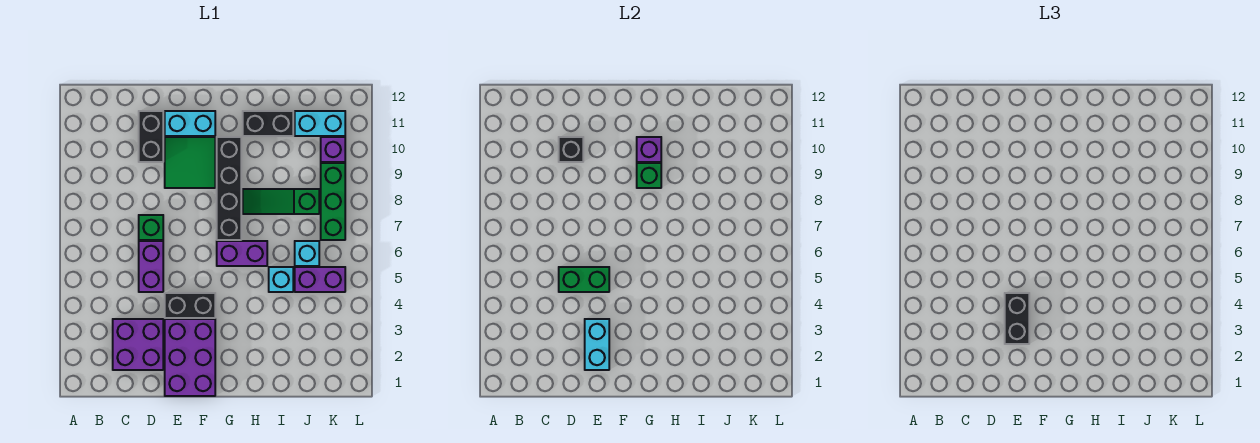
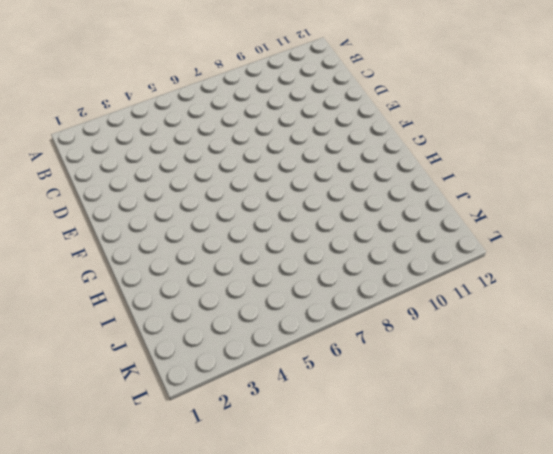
none -> purple brick C2:D3 level 1
none -> purple brick D5:D6 level 1
none -> green brick D7 level 1

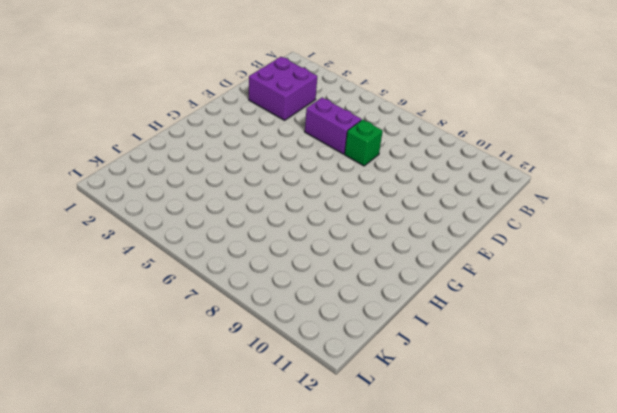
none -> black brick D10:D11 level 1
none -> purple brick E1:F3 level 1
none -> black brick E4:F4 level 1

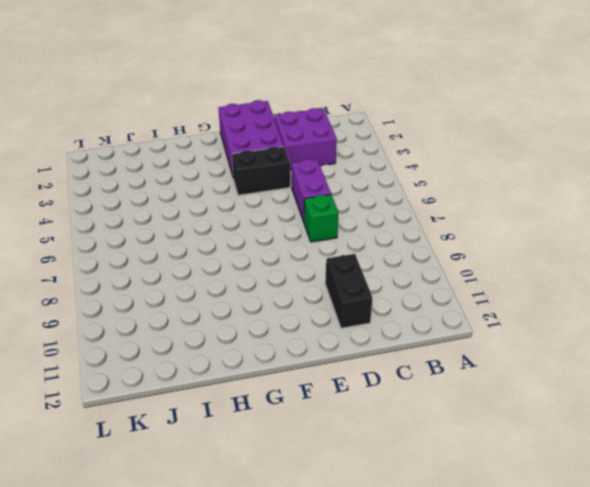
none -> green tile E9:F10 level 1
none -> cyan brick E11:F11 level 1
none -> purple brick G6:H6 level 1

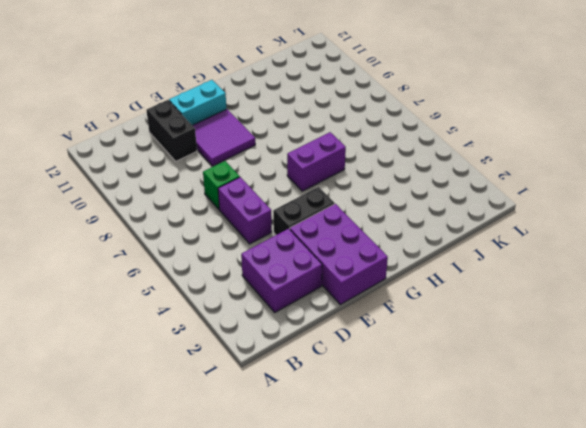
purple tile E9:F10 level 1 -> green tile E9:F10 level 1
none -> black brick G7:G10 level 1
none -> green slope H8:J8 level 1 top J
none -> black brick H11:I11 level 1

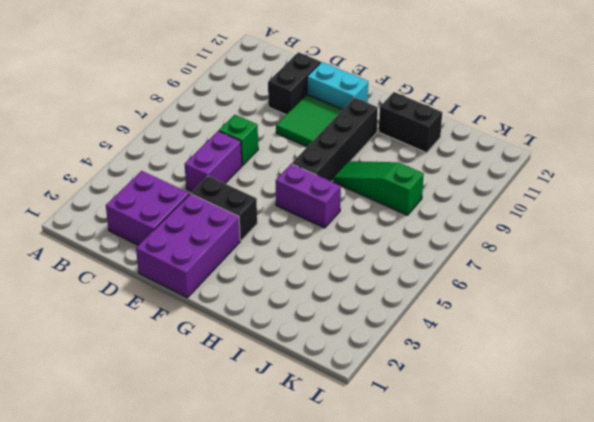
none -> cyan brick I5 level 1
none -> purple brick J5:K5 level 1
none -> cyan brick J6 level 1

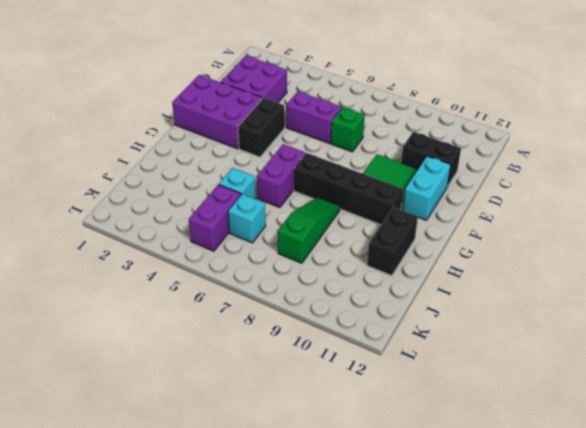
none -> cyan brick J11:K11 level 1
none -> green brick K7:K9 level 1
none -> purple brick K10 level 1

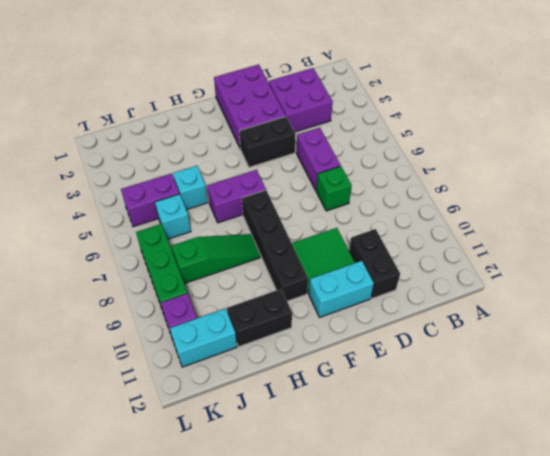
none -> green brick D5:E5 level 2
none -> black brick D10 level 2
none -> cyan brick E2:E3 level 2

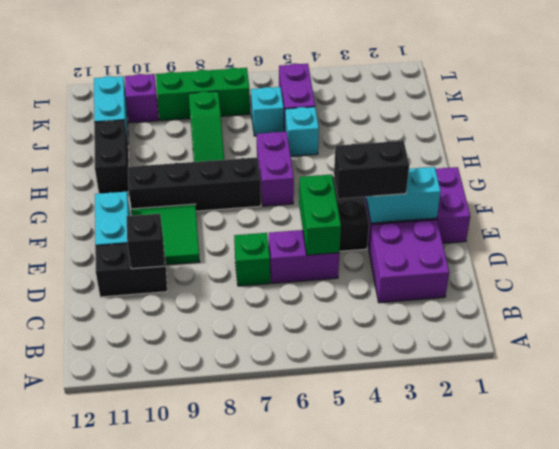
none -> green brick G9 level 2
none -> purple brick G10 level 2

